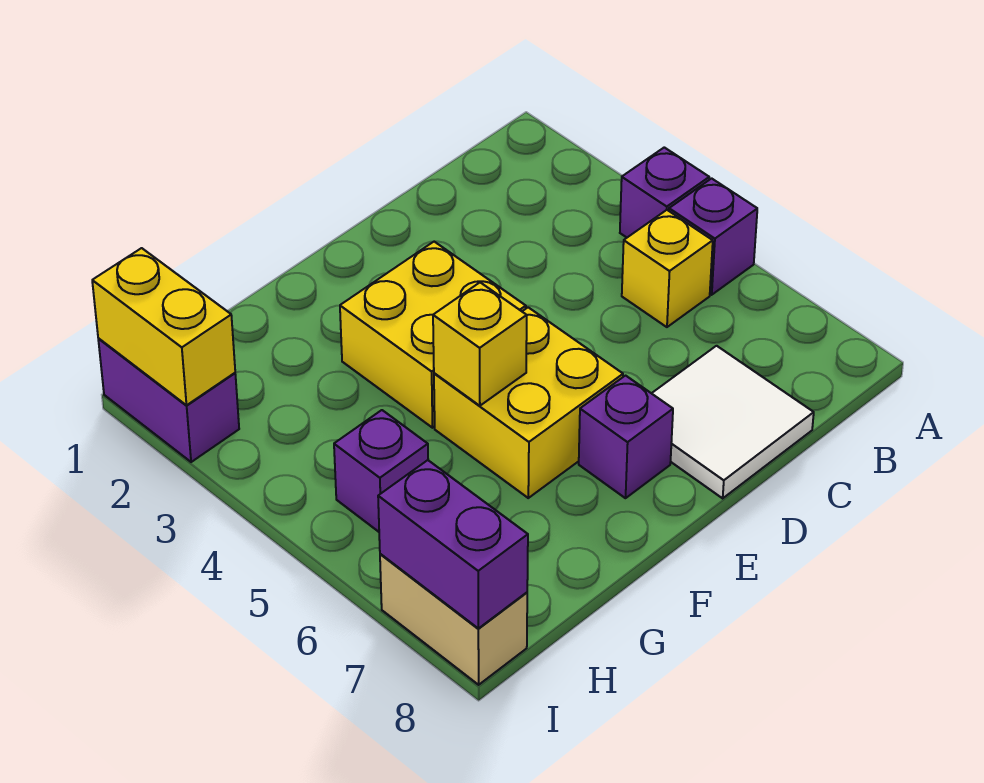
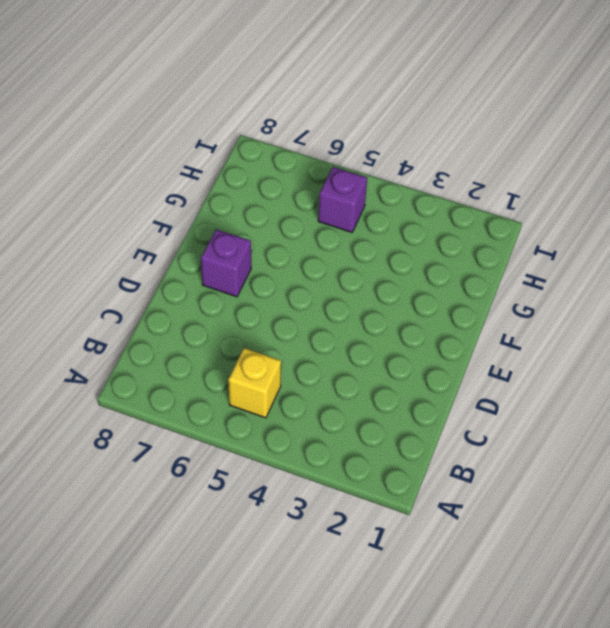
none -> purple brick A4 level 1
none -> purple brick A5 level 1
none -> white tile C7:D8 level 1

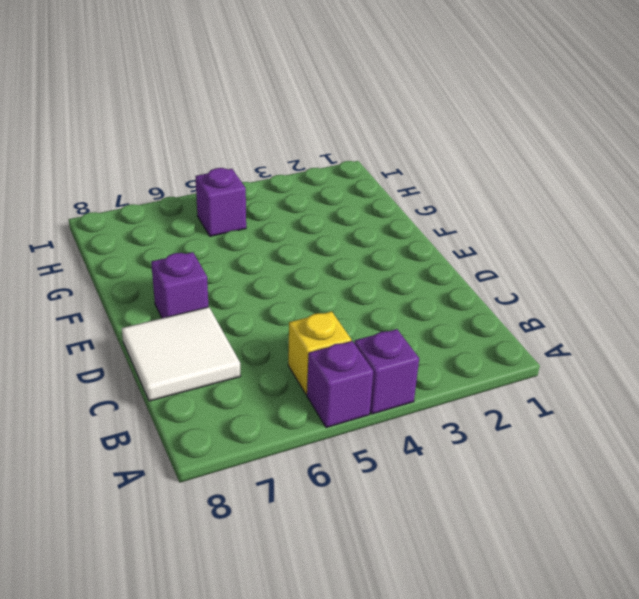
none -> yellow brick E3:F4 level 1
none -> yellow brick E5:F6 level 1
none -> purple brick I1:I2 level 1

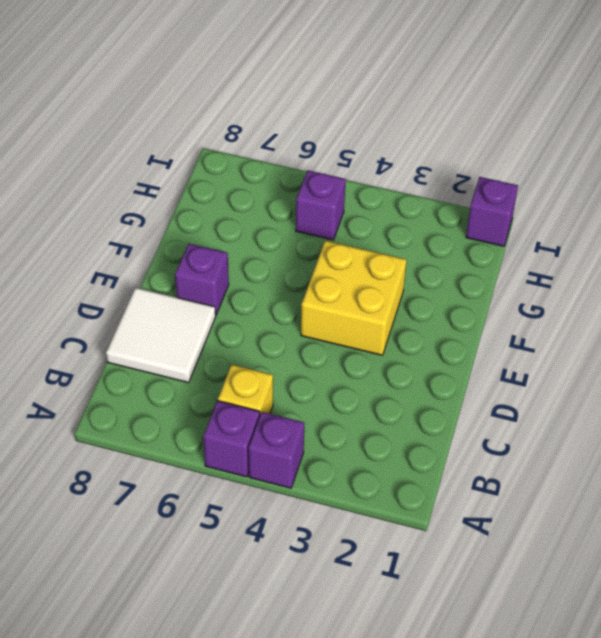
purple brick I1 level 1 -> purple brick I1:I2 level 1
none -> yellow brick E5:F6 level 1
none -> tan brick I7:I8 level 1
none -> yellow brick F5 level 2

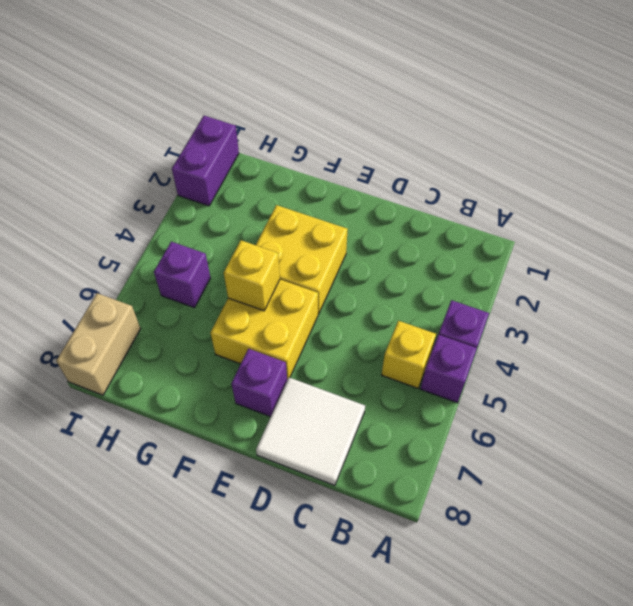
none -> yellow brick I1:I2 level 2
none -> purple brick I7:I8 level 2

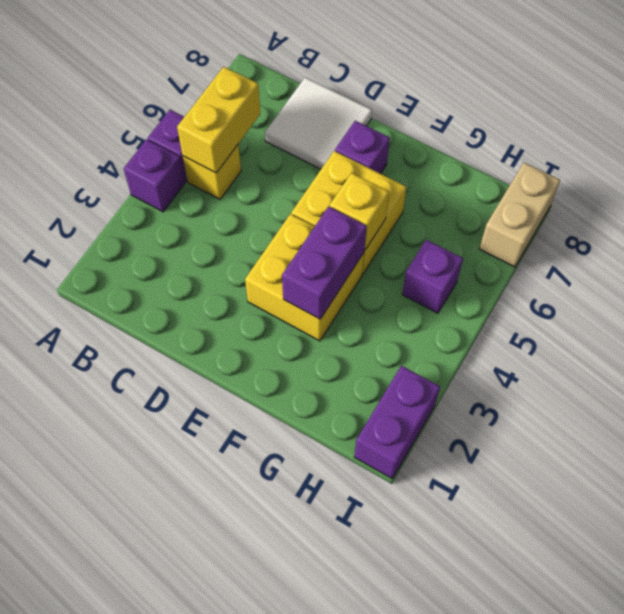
yellow brick B5:B6 level 2 -> yellow brick I1:I2 level 2
purple brick F3:F4 level 2 -> purple brick I7:I8 level 2

